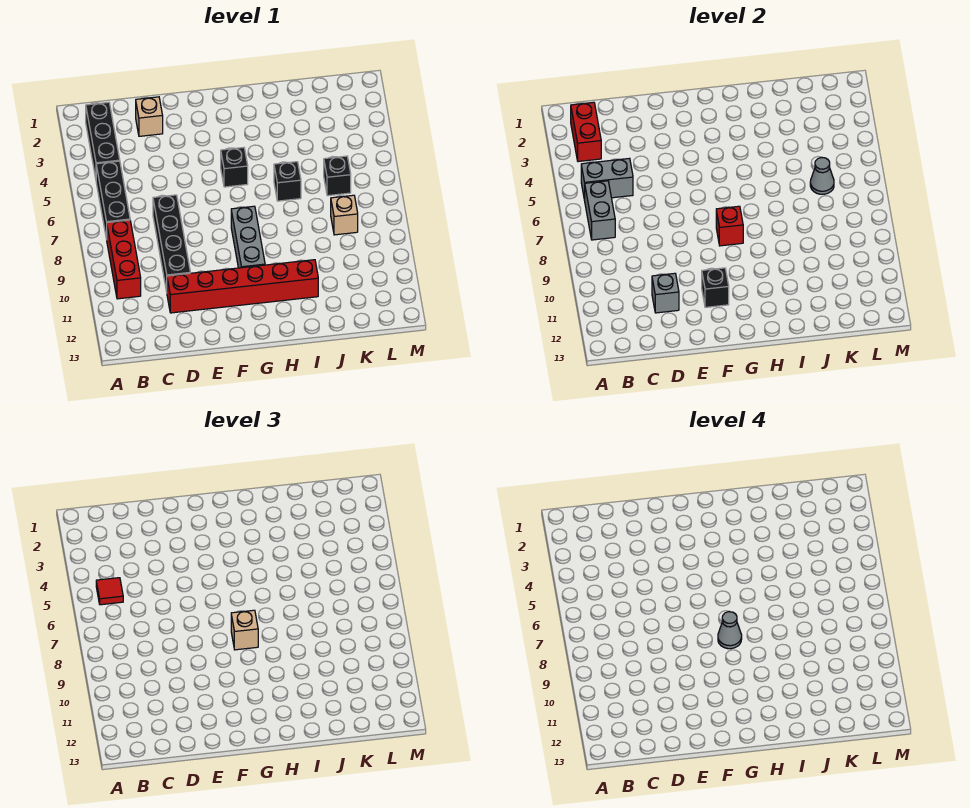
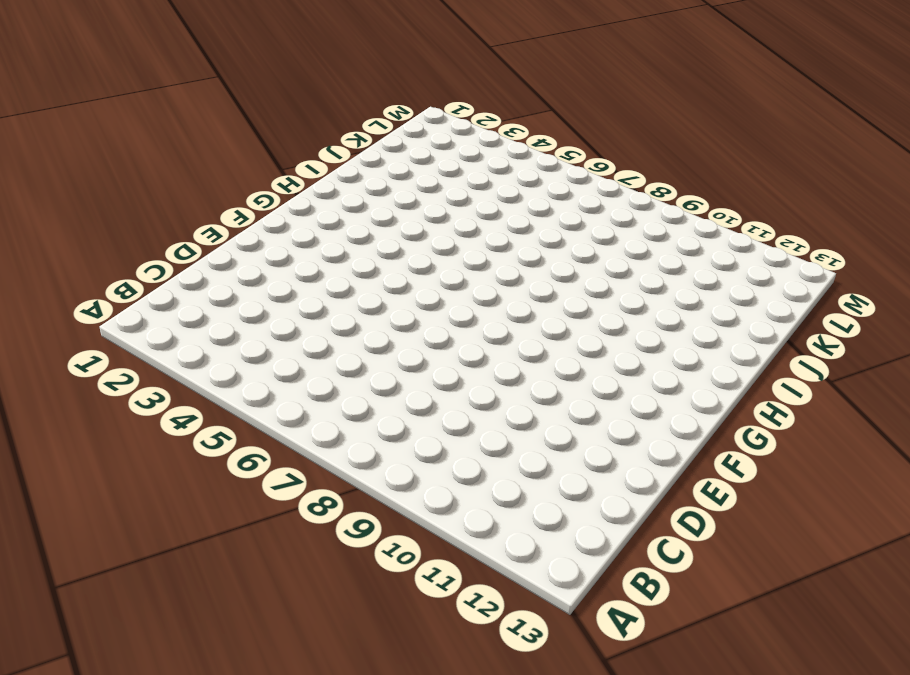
none -> black brick B2:B4 level 1
none -> black brick B5:B7 level 1
none -> red brick B8:B10 level 1

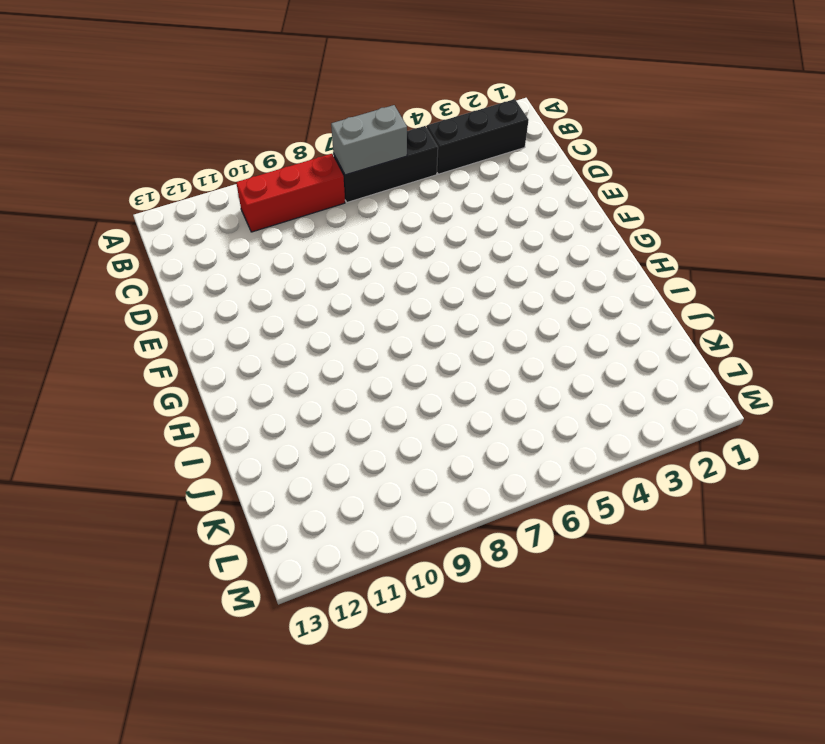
none -> tan brick D2 level 1
none -> black brick D7:D10 level 1
none -> red brick D11:I11 level 1

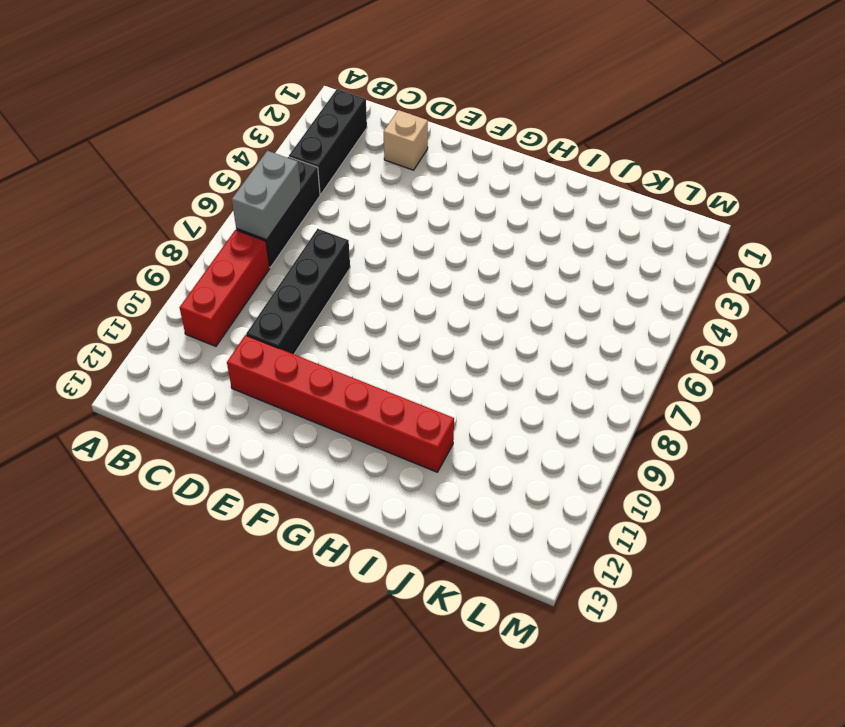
none -> black brick G5 level 1
none -> grey brick G8:G10 level 1
none -> black brick I6 level 1

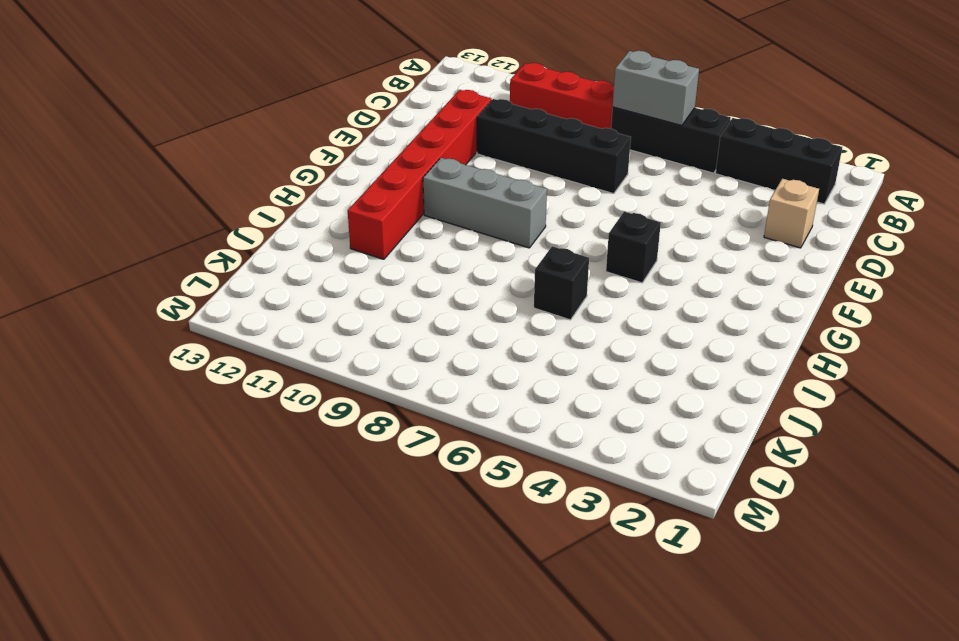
none -> black brick K6 level 1
none -> tan brick K8 level 1
none -> red brick B2:B3 level 2

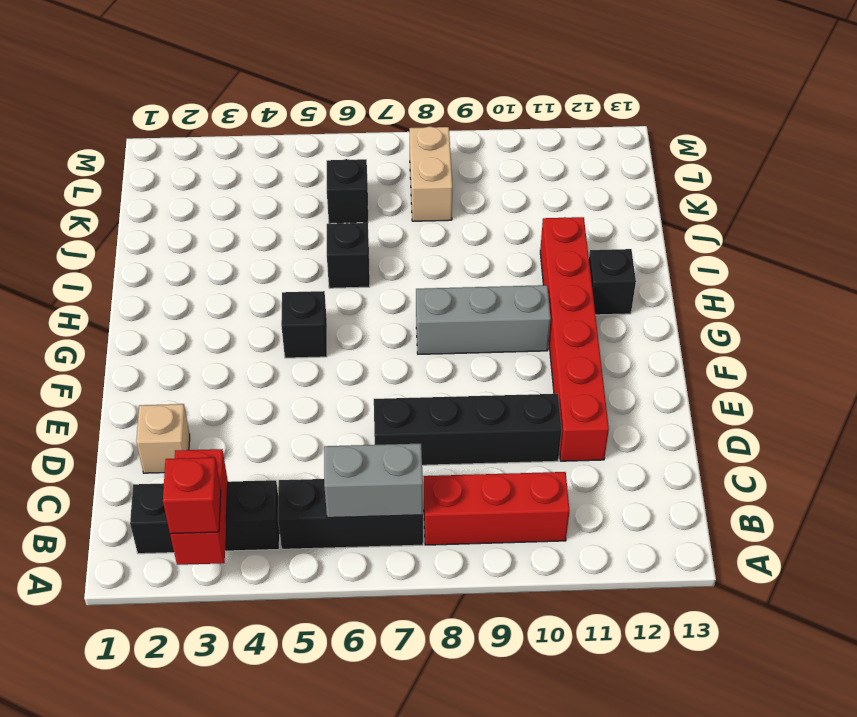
red brick A3:B3 level 2 -> red brick B2:B3 level 2
red brick A3 level 3 -> red brick G8 level 2
black brick H12 level 1 -> black brick F11 level 2
tan brick K8:L8 level 1 -> tan brick K8 level 1
none -> grey brick B5:C5 level 2
none -> grey brick D11 level 2
none -> grey cone K6 level 2

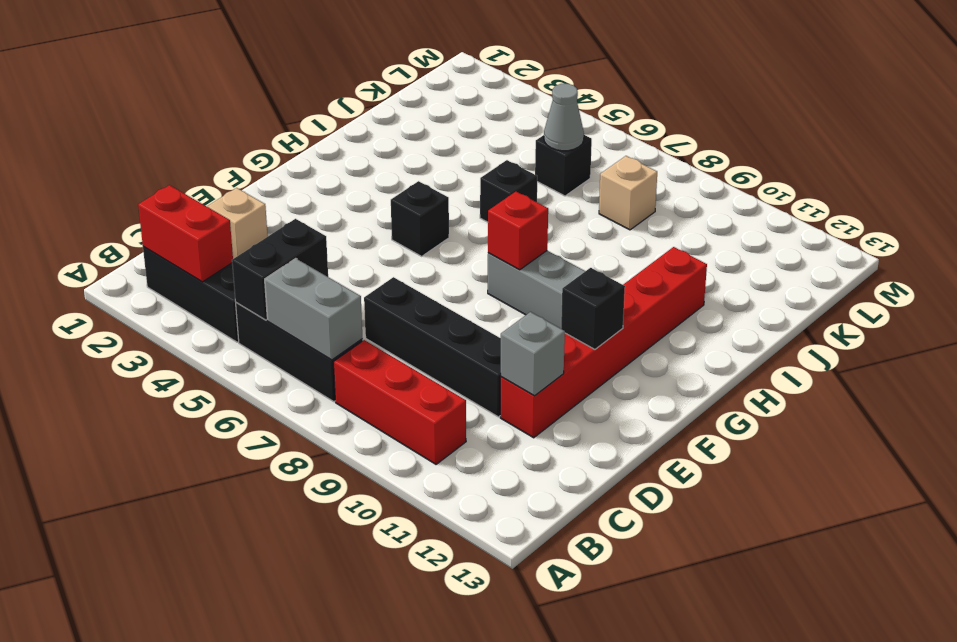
black brick B5:C5 level 2 -> grey brick B5:C5 level 2
none -> red tile B5 level 3
none -> tan brick G8 level 3
none -> grey cone G8 level 4

